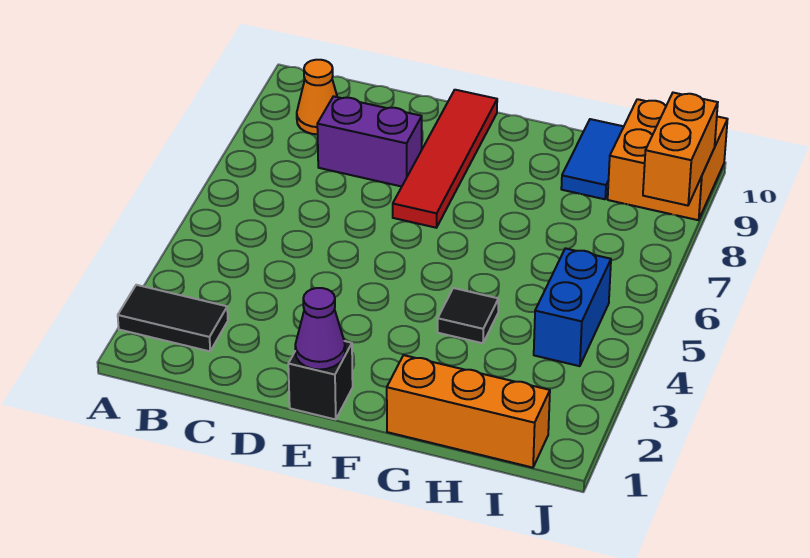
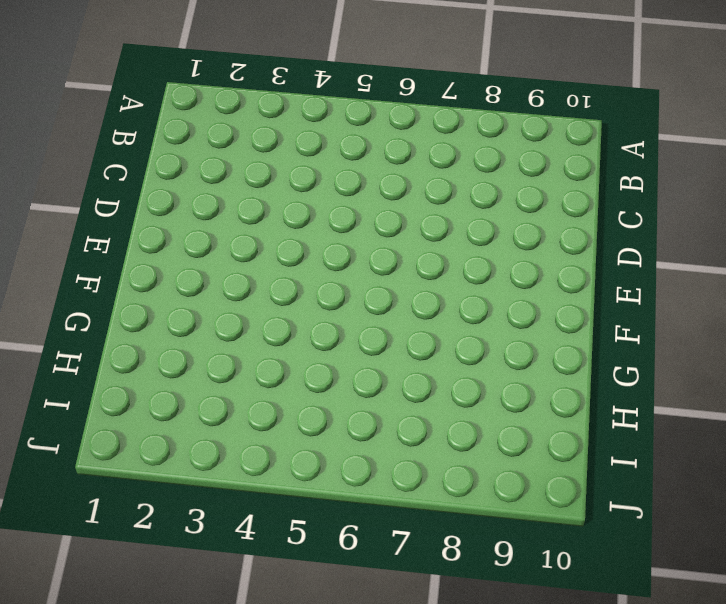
none -> black tile A2:B2 level 1
none -> orange cone B9 level 1
none -> purple brick C8:D8 level 1

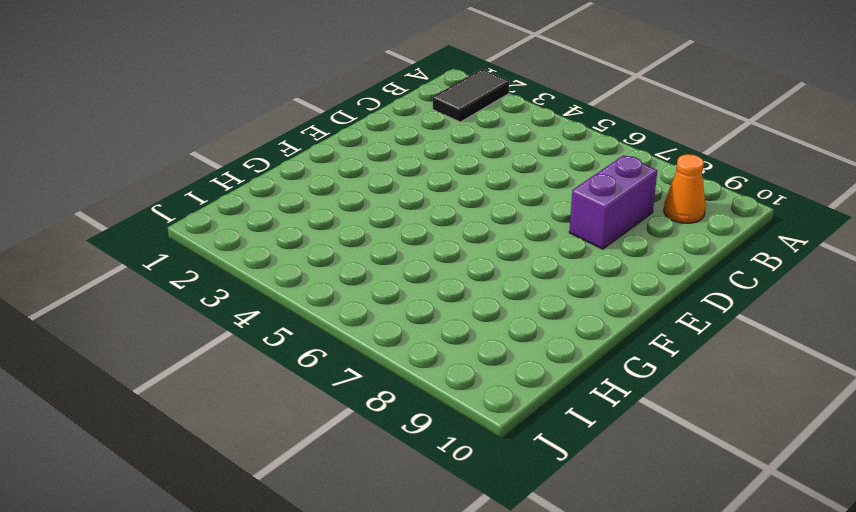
none -> black brick E1 level 1
none -> red tile E7:E10 level 1
none -> orange brick G1:I1 level 1

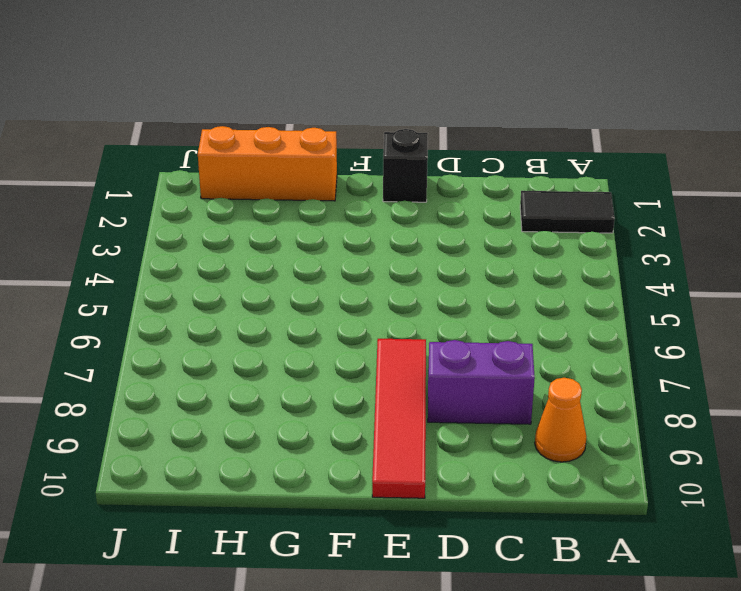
none -> black tile G4 level 1
none -> blue tile H9:H10 level 1
none -> blue brick I4:I5 level 1

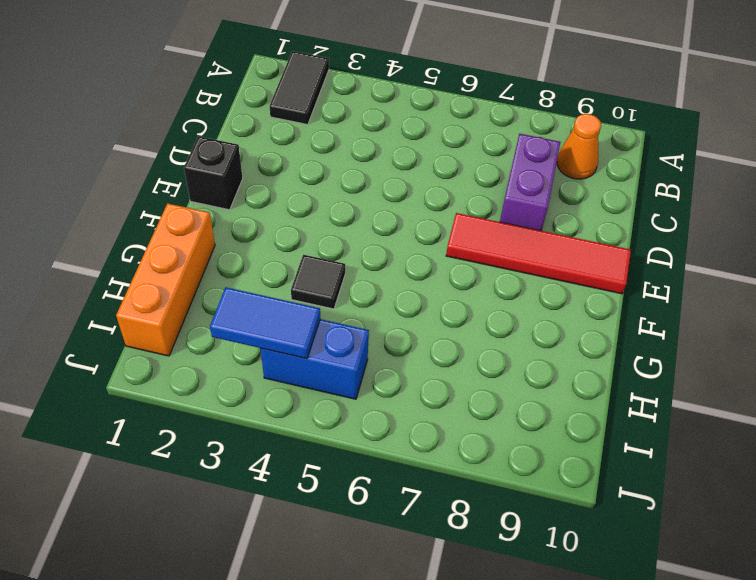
blue tile I3:I4 level 2 -> blue tile H9:H10 level 1
none -> orange brick I9:J10 level 1
none -> purple cone E1 level 2
none -> orange brick J8:J9 level 2

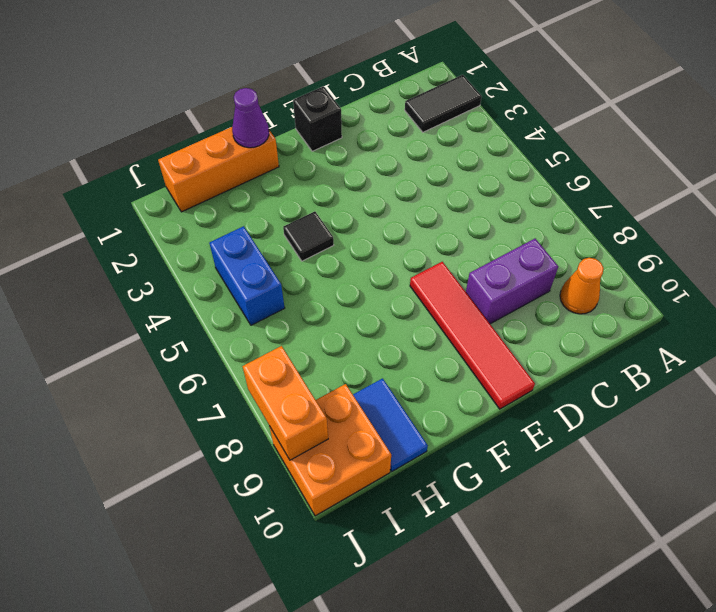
purple cone G1 level 2 -> purple cone E1 level 2

